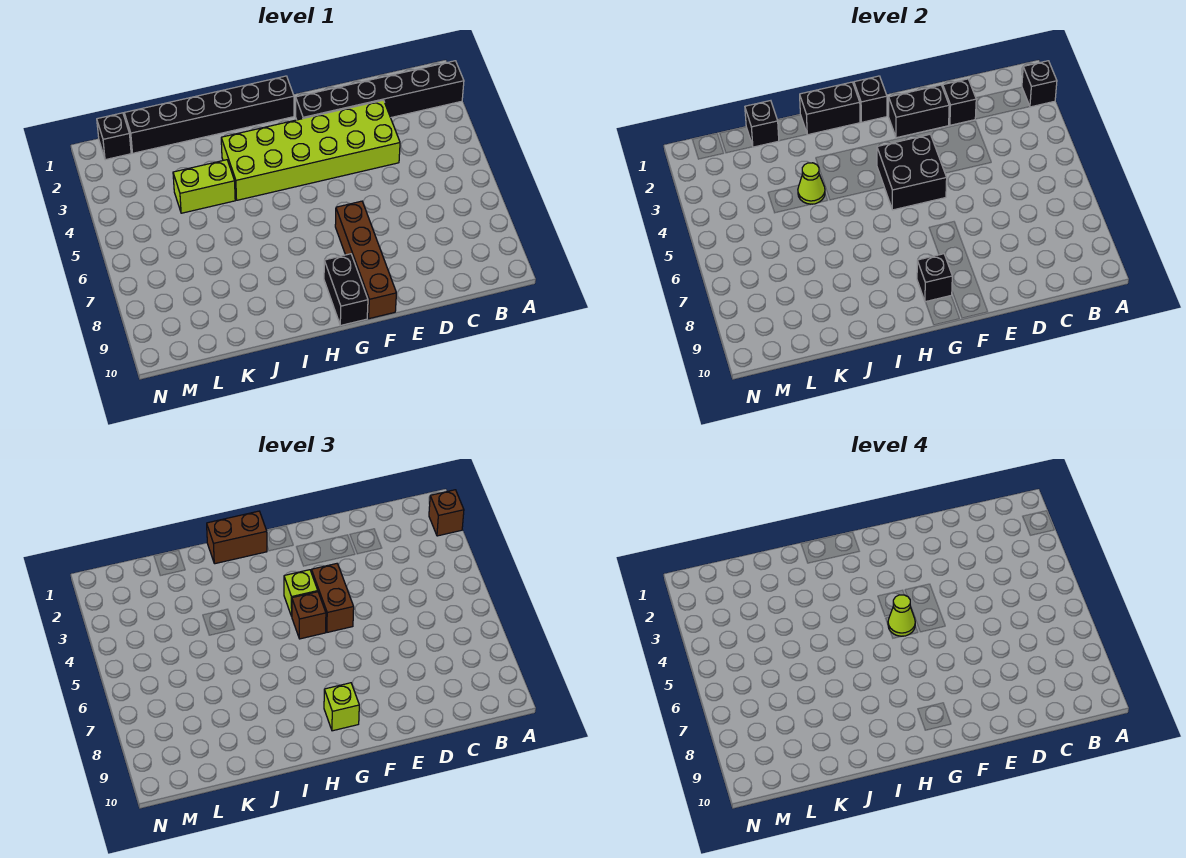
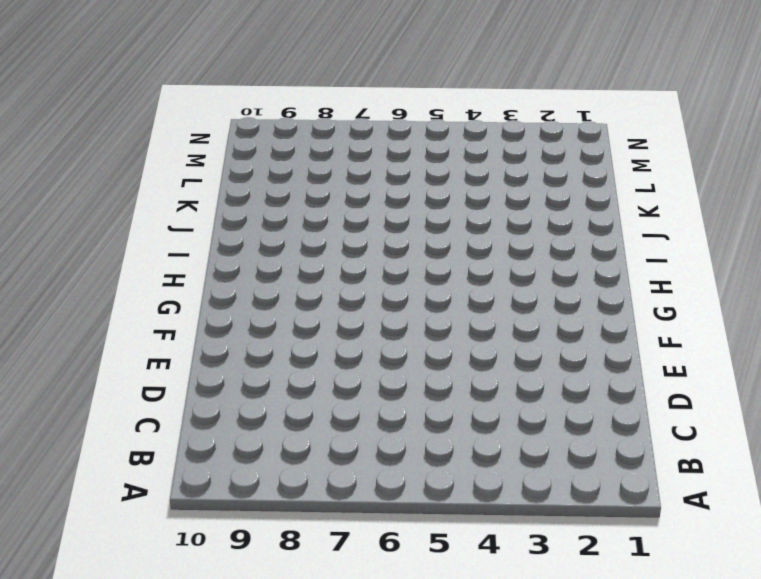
none -> black brick A2:F2 level 1
none -> lime brick D3:I4 level 1
none -> brown brick F7:F10 level 1

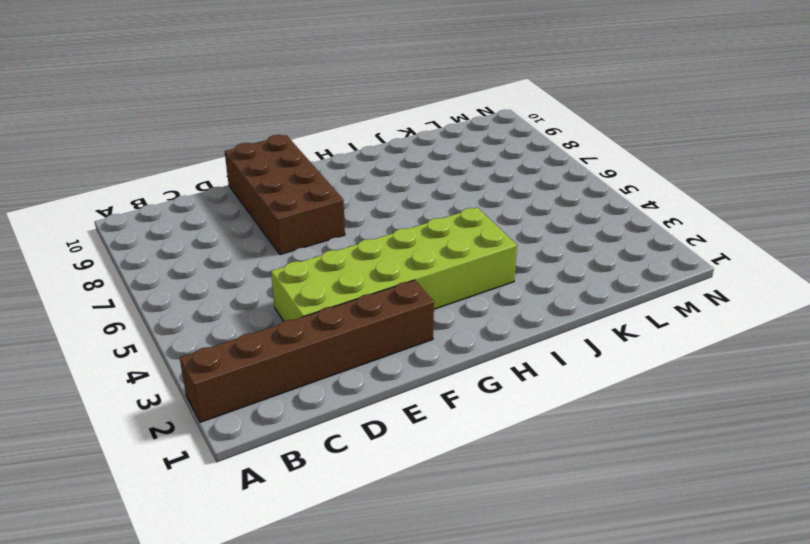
brown brick A2:F2 level 1 -> black brick A2:F2 level 1
brown brick E7:F10 level 1 -> brown brick F7:F10 level 1
none -> black brick G1:L1 level 1
none -> black brick G9:G10 level 1
none -> lime brick J4:K4 level 1

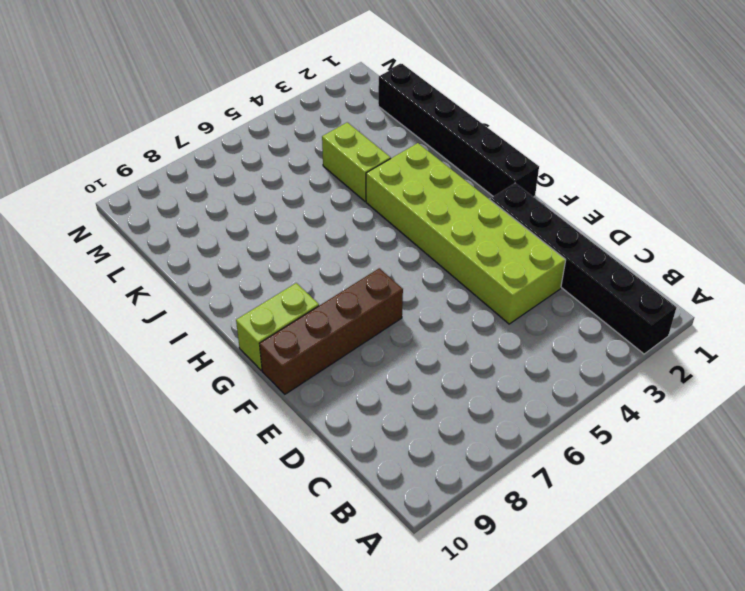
lime brick G9:G10 level 1 -> black brick G9:G10 level 1
none -> black brick M1 level 1
none -> black brick A2 level 2
none -> black brick D2 level 2

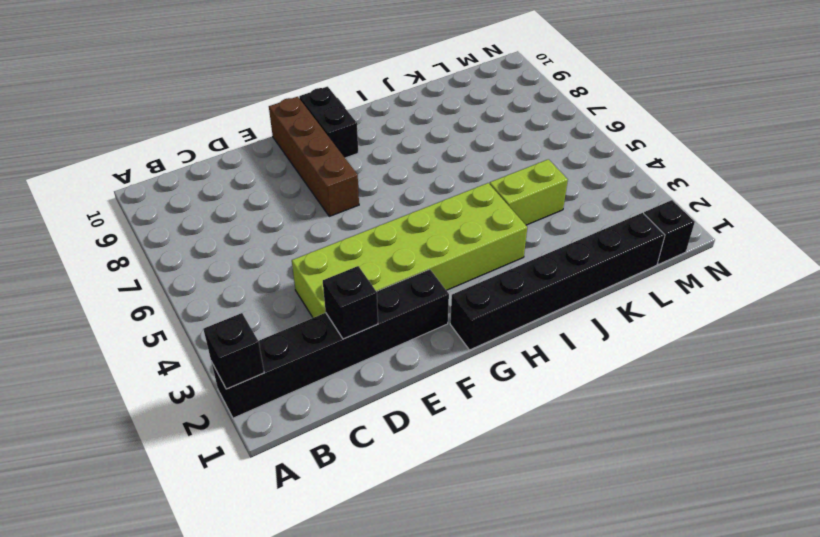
none -> black brick E2:F2 level 2
none -> black brick F4:G5 level 2
none -> black brick G1 level 2

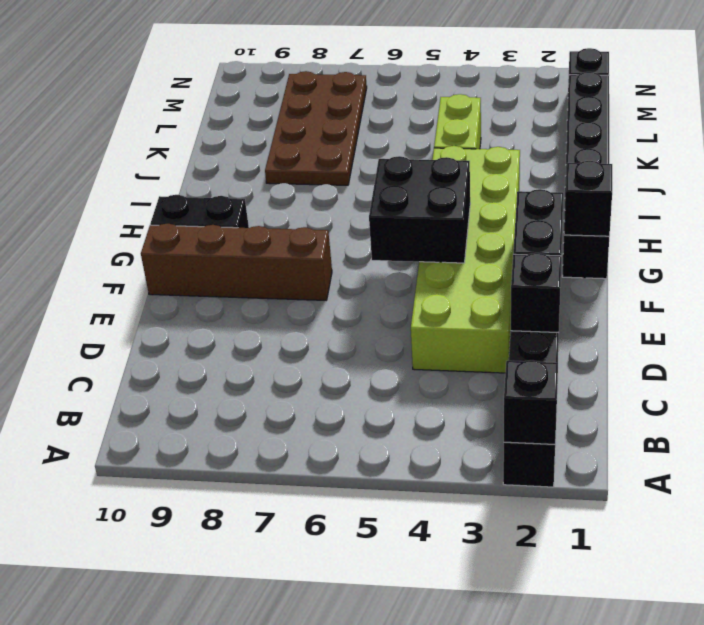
brown plate J7:M8 level 1 -> none
none -> black brick G9 level 2
none -> black brick H1:I1 level 2
none -> lime cone J4 level 2

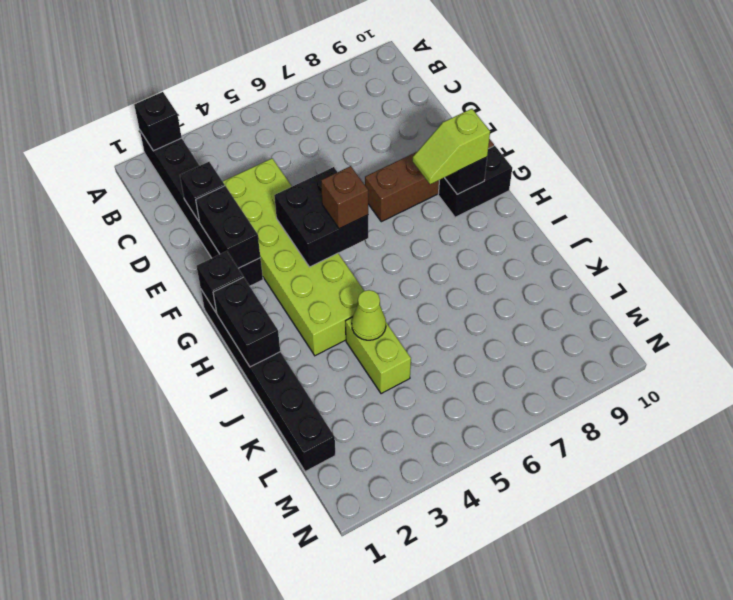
lime slope G8:G9 level 3 top 9 -> lime brick G9 level 3
none -> black brick M1 level 1
none -> black brick K1 level 2
none -> brown brick A2 level 3

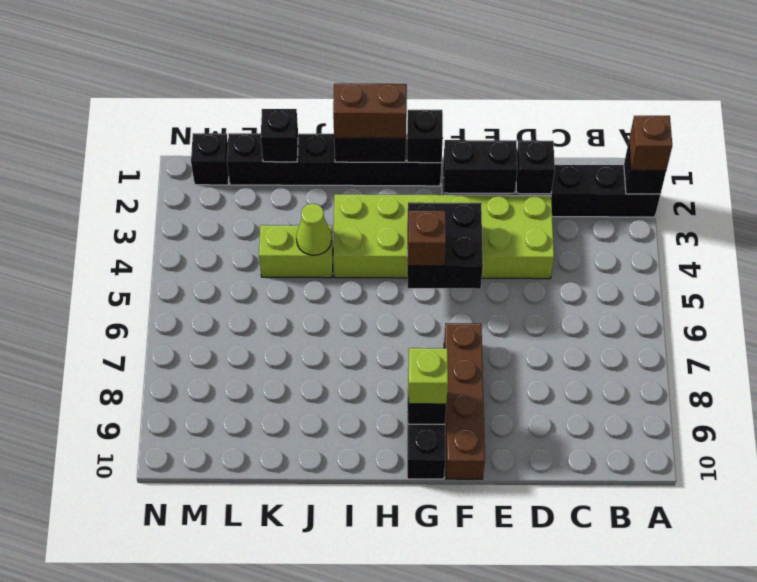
none -> brown brick F4:F5 level 3
none -> lime brick G4 level 3
none -> lime cone G5 level 4

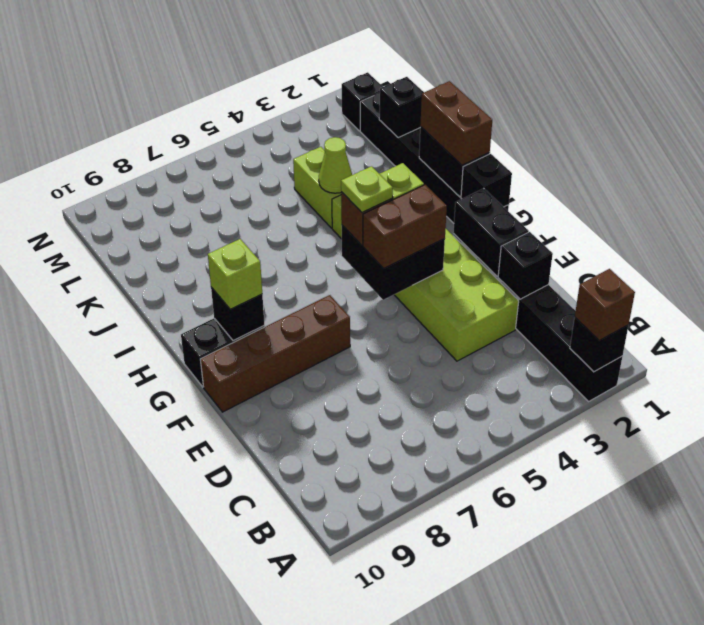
lime plate G5 level 4 -> lime cone G5 level 4

